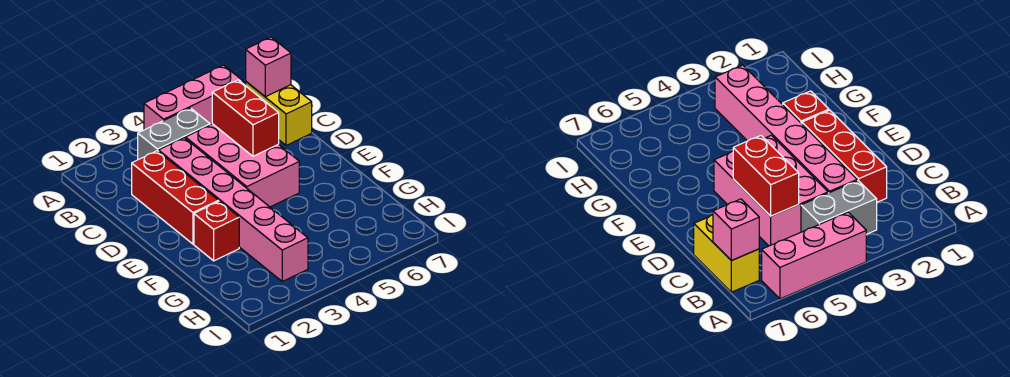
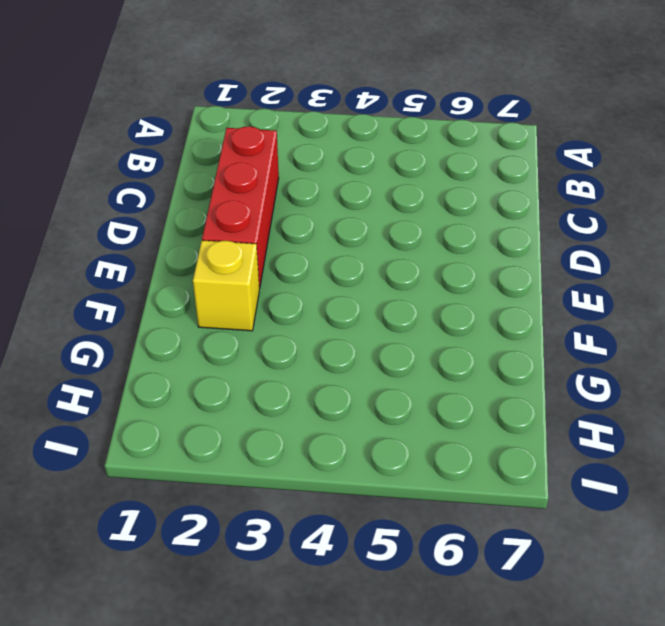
yellow brick F2 level 1 -> red brick F2 level 1
none -> pink brick A4:A6 level 1
none -> grey brick B3:B4 level 1

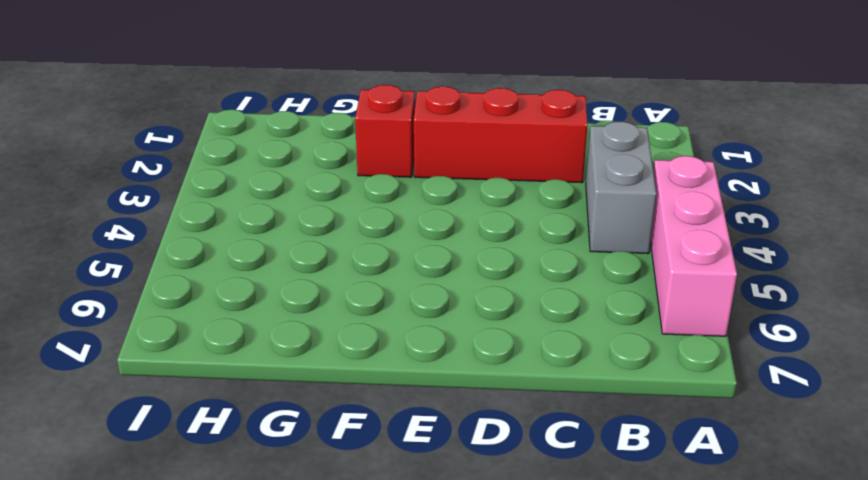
none -> yellow brick B7:C7 level 1
none -> pink brick C3:H3 level 1

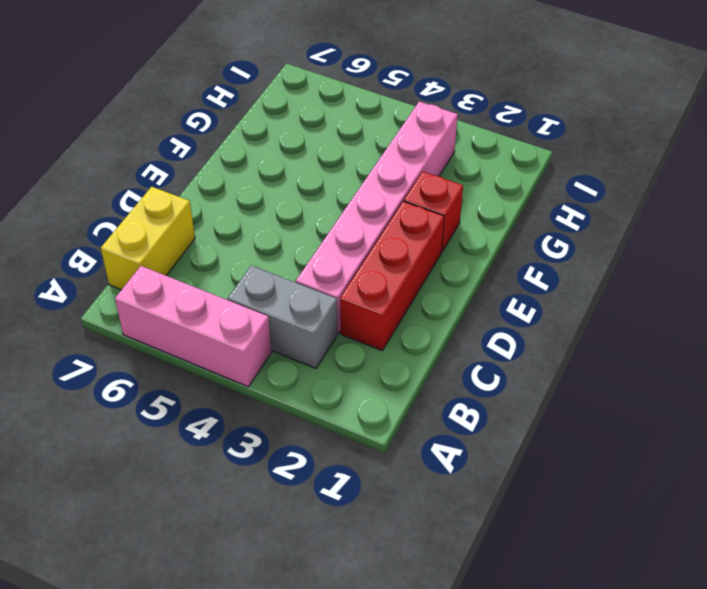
none -> pink brick C4:E5 level 1
none -> pink brick B7 level 2

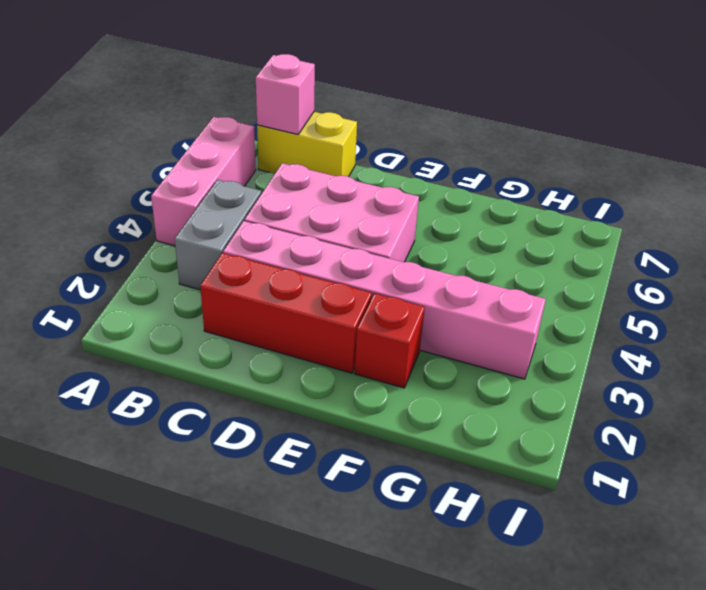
none -> red brick C5:D5 level 2

